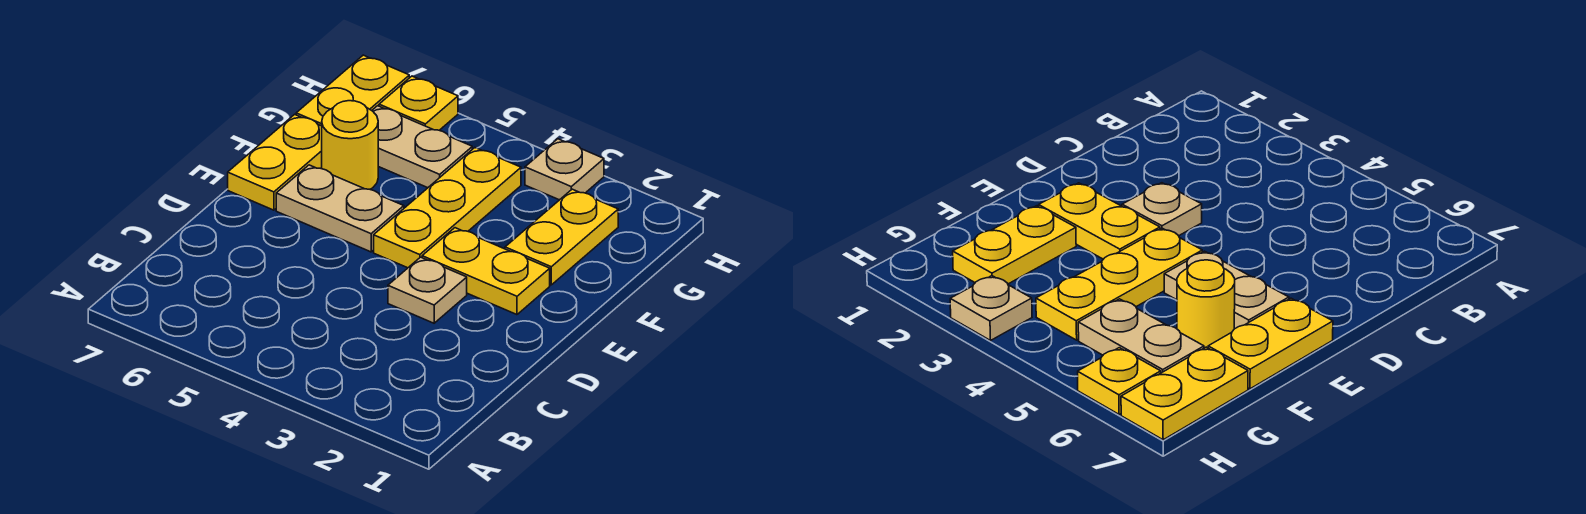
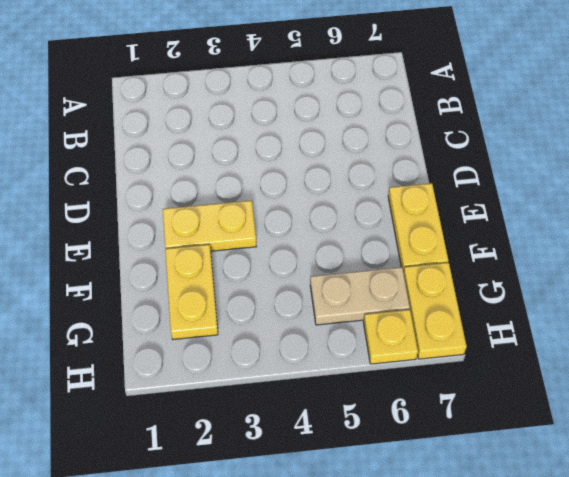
none -> tan plate D3 level 1
none -> yellow plate E4:G4 level 1

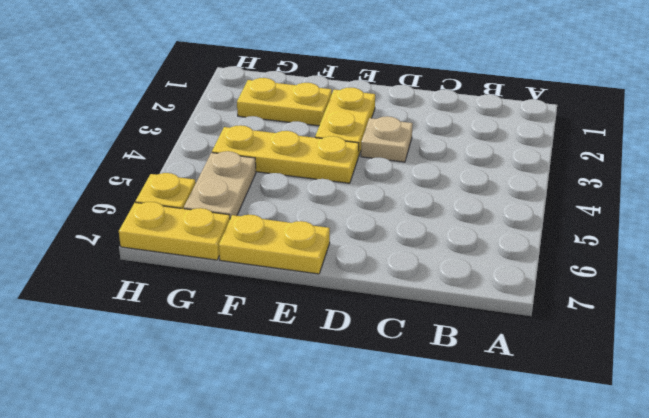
none -> tan plate E5:E6 level 1
none -> yellow round brick F6 level 1

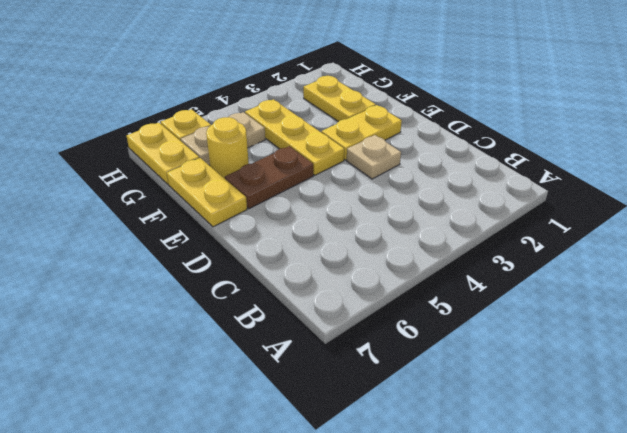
brown plate E5:E6 level 1 -> tan plate E5:E6 level 1
none -> tan plate H3 level 1

